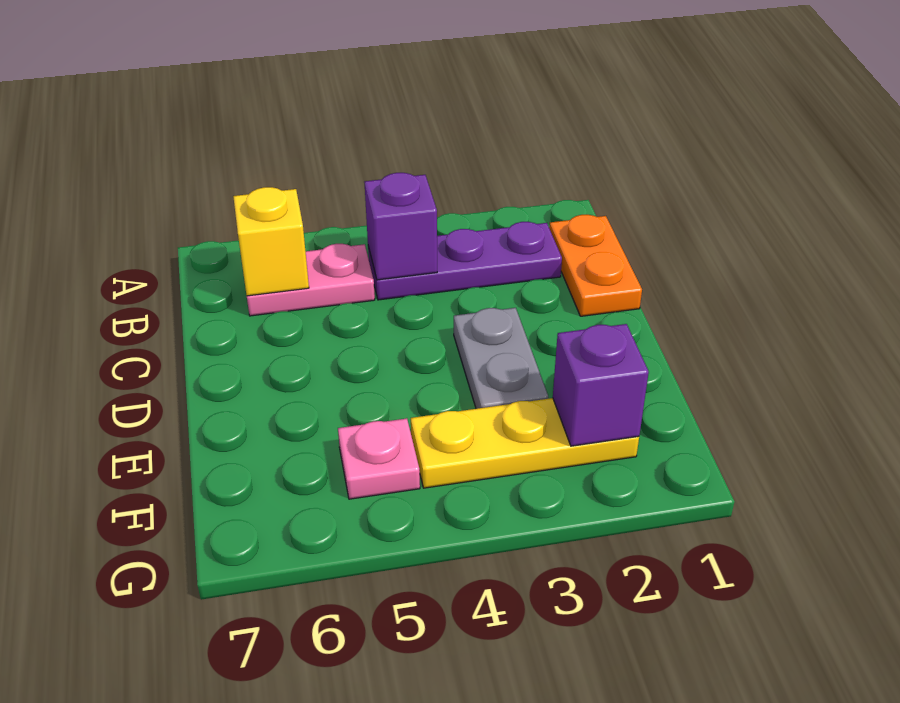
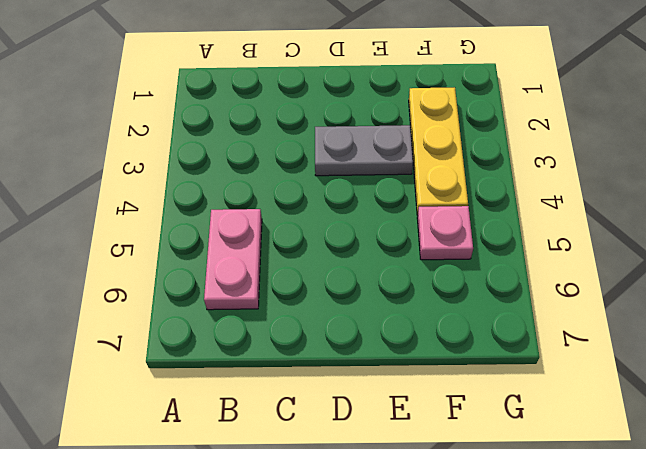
none -> orange plate B1:C1 level 1
none -> purple plate B2:B4 level 1

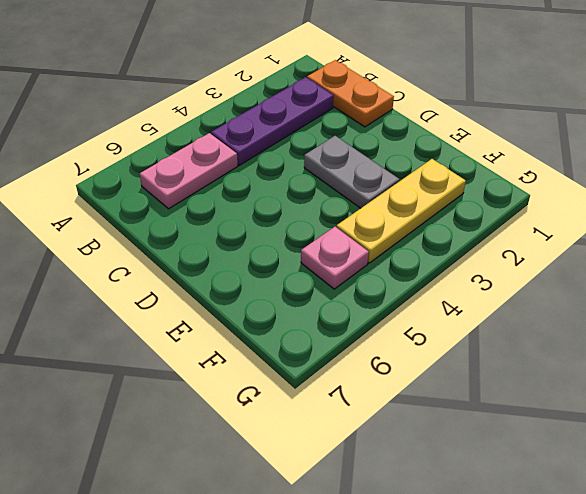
none -> purple brick B4 level 2
none -> yellow brick B6 level 2

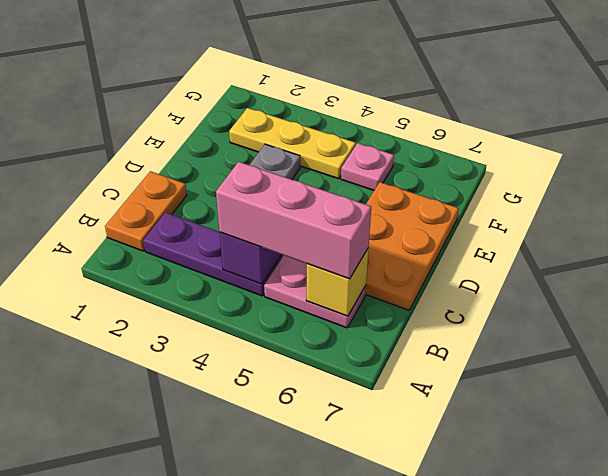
pink brick B4:B6 level 3 -> none
orange plate C6:E7 level 1 -> none
none -> purple brick F2 level 2

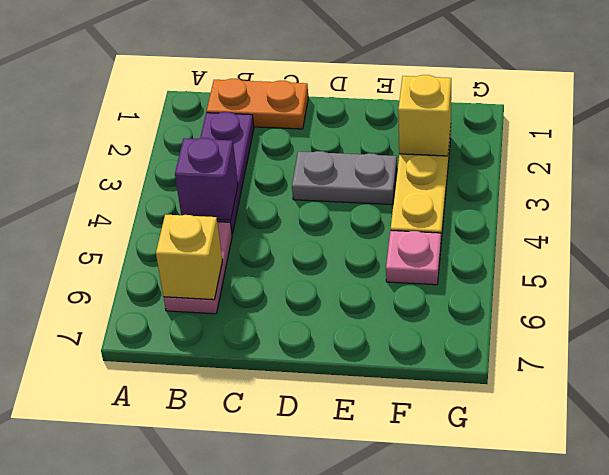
yellow brick F2 level 2 -> purple brick F2 level 2

